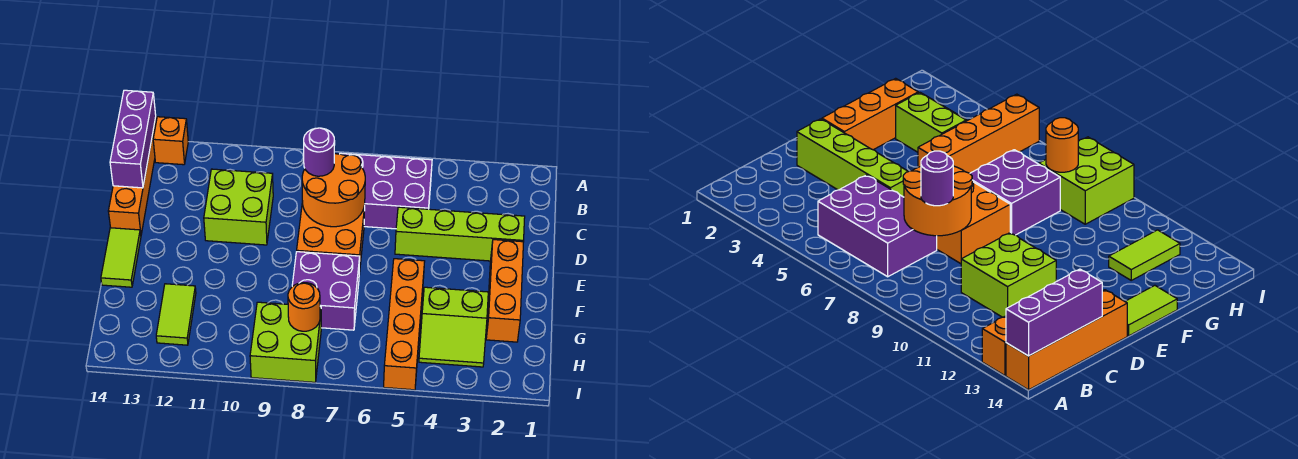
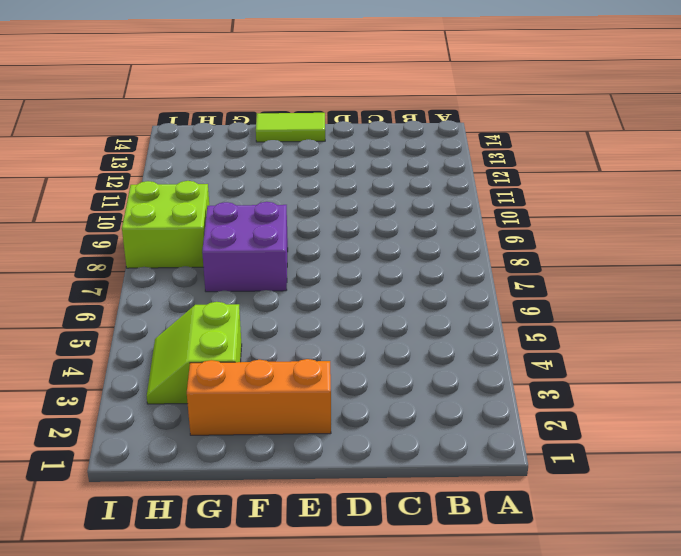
none -> orange brick A13 level 1
none -> orange brick A14:D14 level 1
none -> purple brick B5:C7 level 1

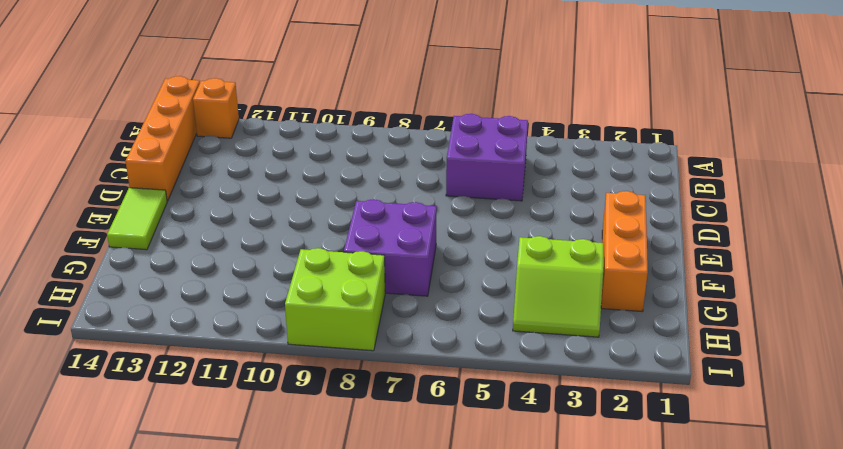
purple brick B5:C6 level 1 -> purple brick B5:C7 level 1
none -> lime brick C10:D11 level 1
none -> lime brick D2:D5 level 1
none -> orange brick D7:E8 level 1

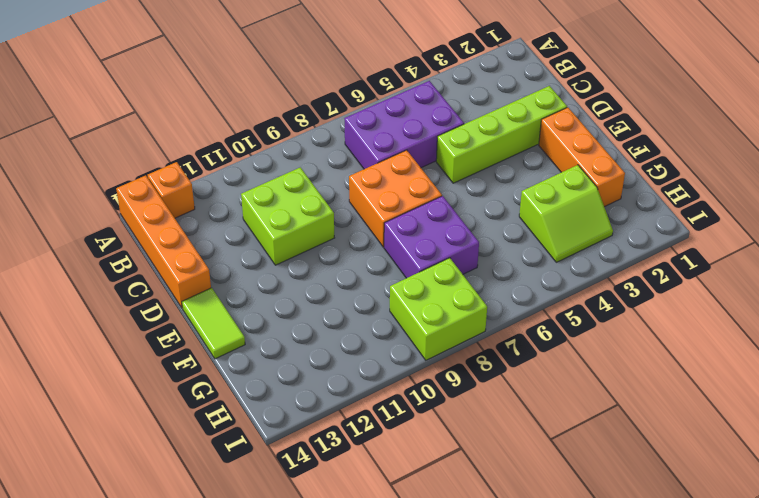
none -> orange brick F5:I5 level 1
none -> lime tile G12:H12 level 1
none -> purple brick A14:C14 level 2

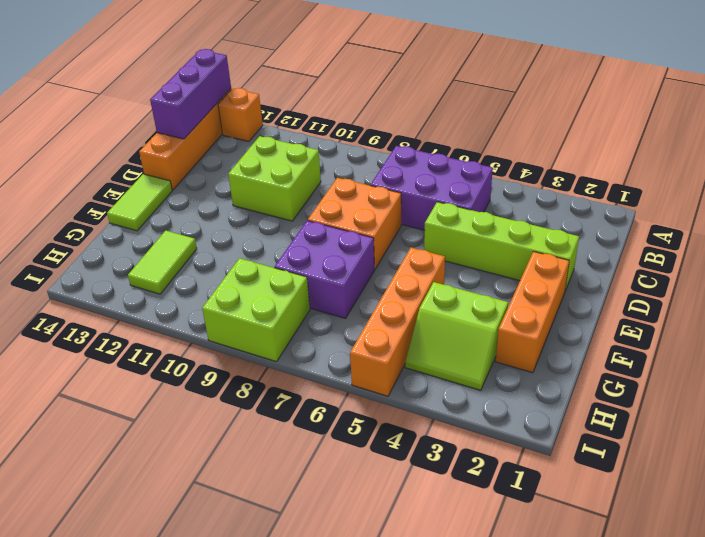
none -> orange round brick C7:D8 level 2
none -> orange round brick H8 level 2
none -> purple round brick C8 level 3

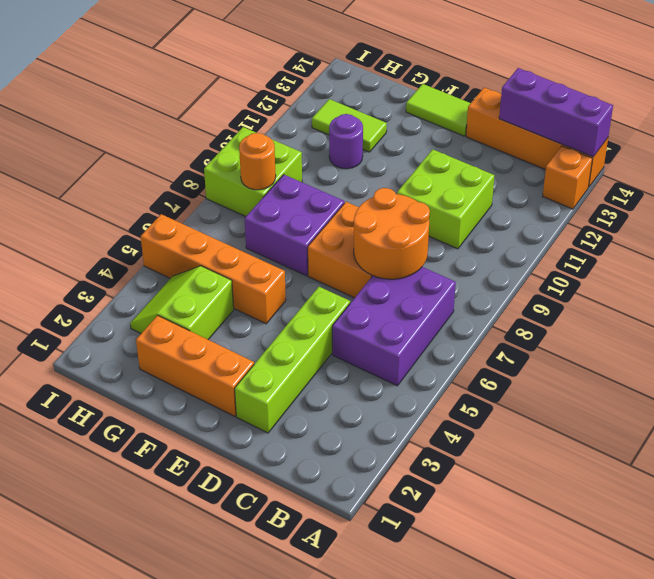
purple round brick G11 level 1 -> purple round brick C8 level 3

